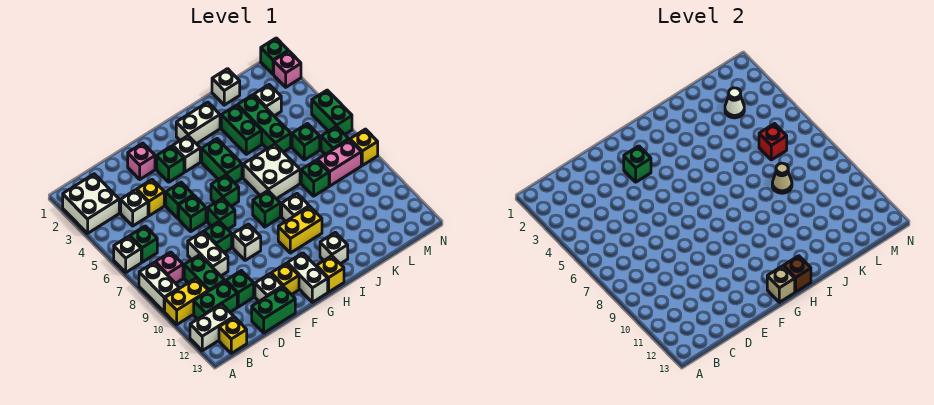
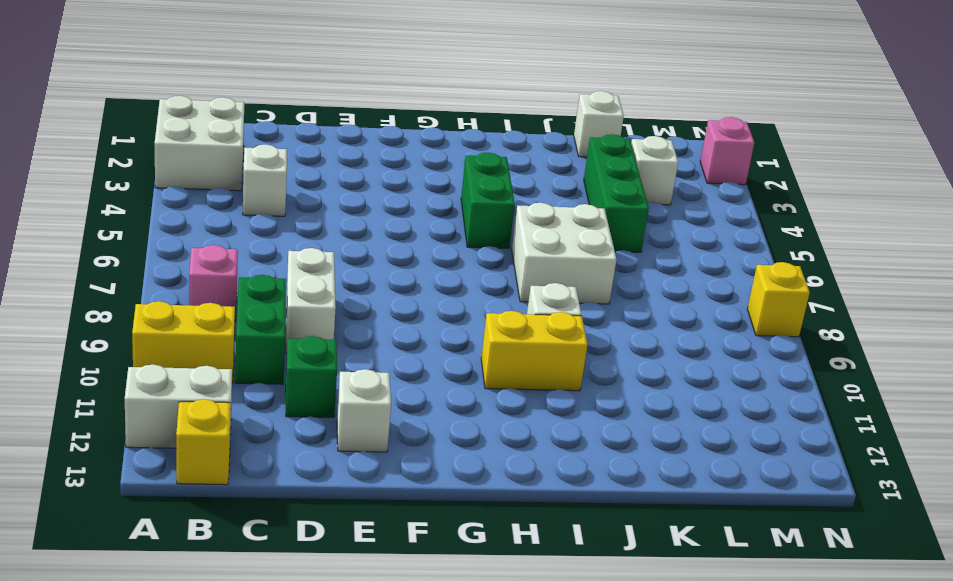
none -> white brick A6 level 1
none -> white brick A8:A9 level 1
none -> green brick B6 level 1
none -> green brick B11:C11 level 1

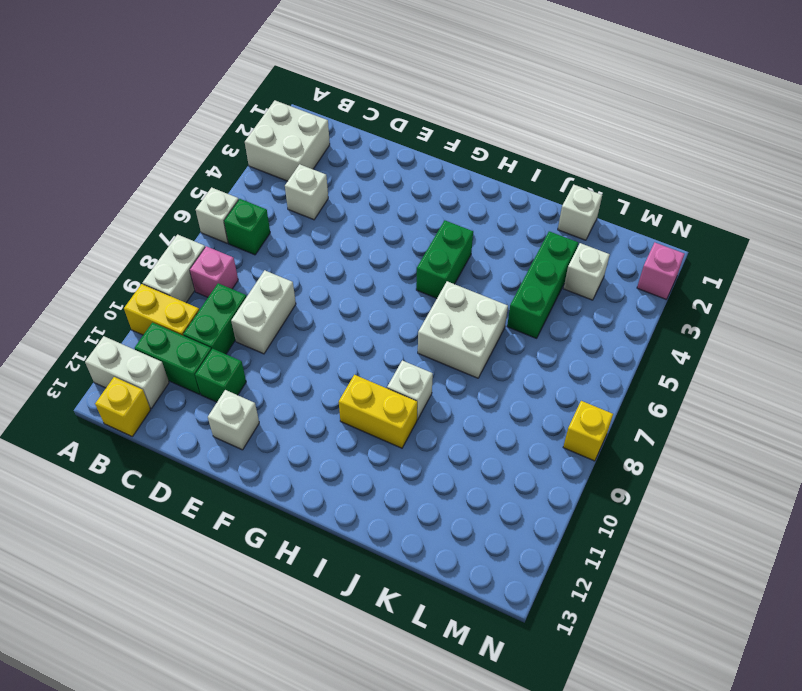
none -> yellow brick D4 level 1
none -> green brick D13:E13 level 1
none -> pink brick E2 level 1
none -> green brick E5 level 1

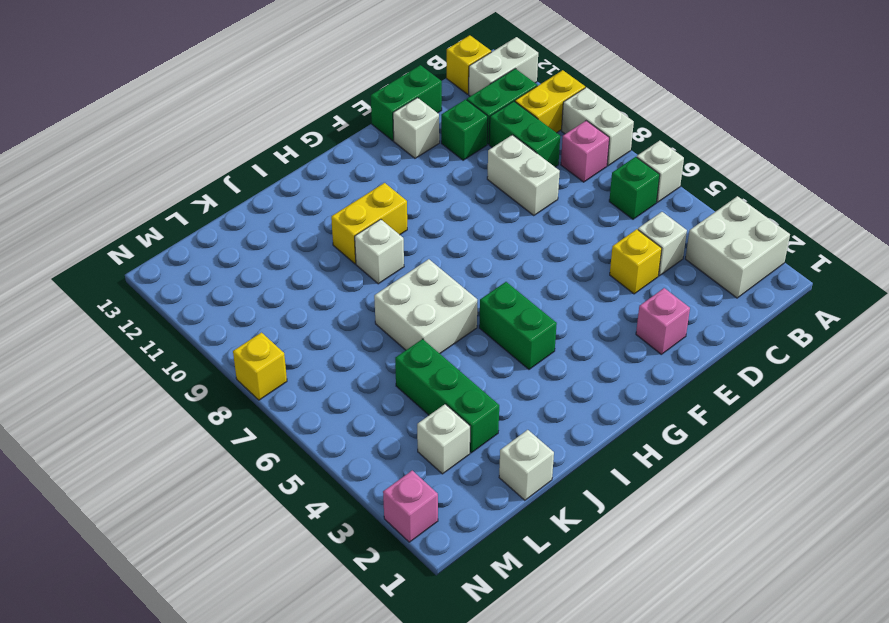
none -> green brick E5 level 1
none -> green brick E6 level 1
none -> green brick E8 level 1
none -> green brick F3 level 1

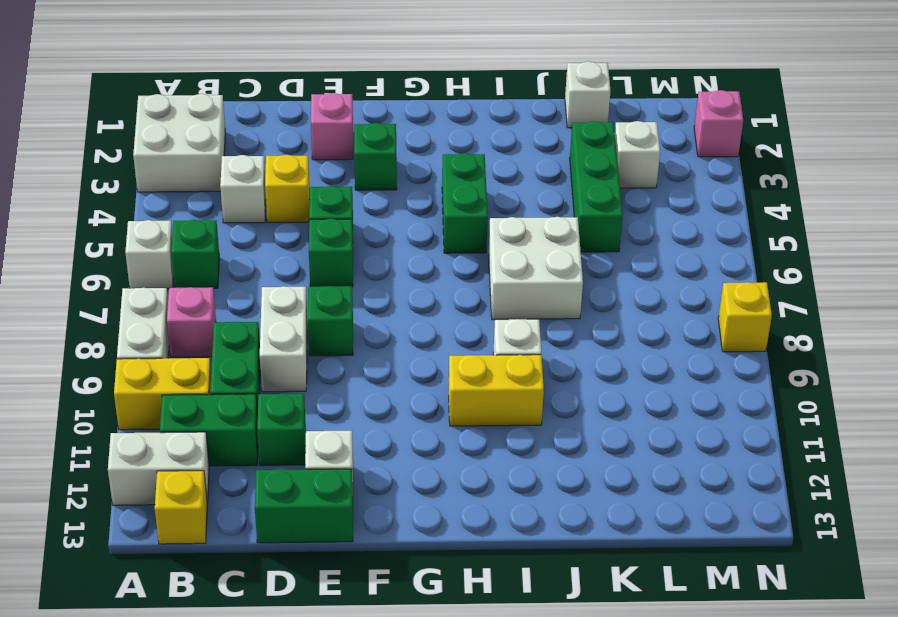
none -> green brick F7 level 1
none -> white brick F9 level 1
none -> yellow brick F12 level 1
none -> white brick G3 level 1

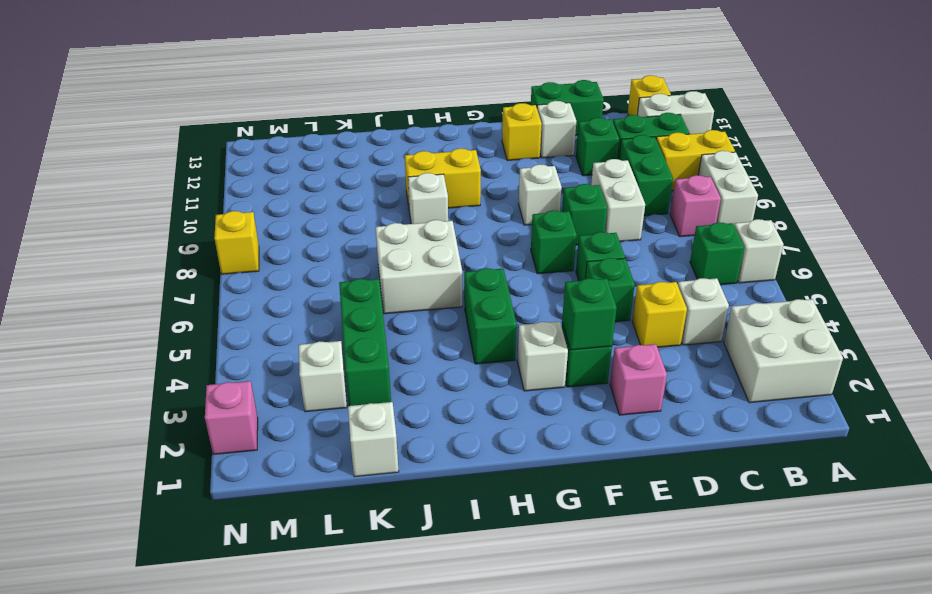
none -> green brick G6 level 1
none -> white brick G12:G13 level 1
none -> white brick H2:I2 level 1
none -> green brick H8 level 1

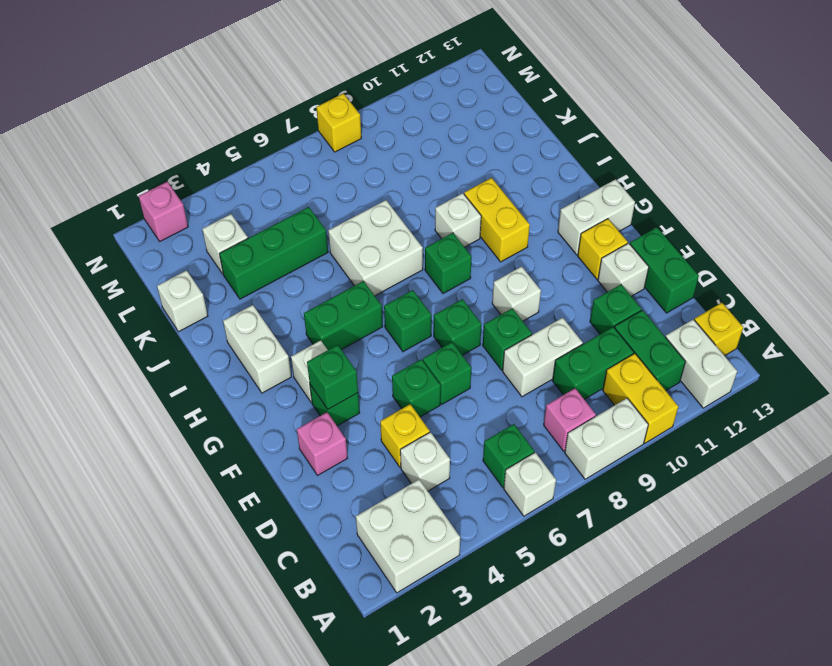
none -> yellow brick H13 level 1
none -> white brick I12 level 1
none -> green brick J3:J4 level 1
none -> green brick K8 level 1

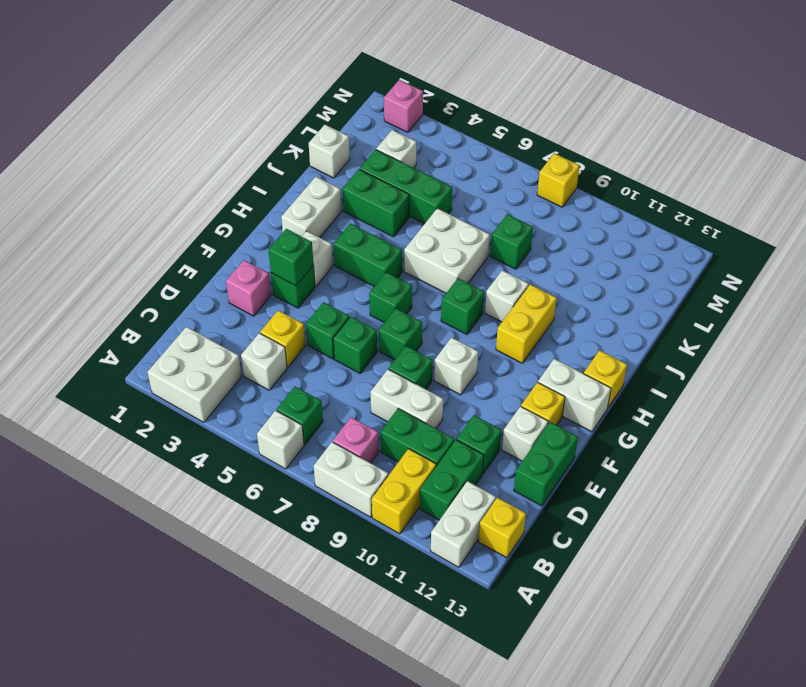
none -> white brick I12 level 1
none -> green brick L6 level 1
none -> pink brick L8:M8 level 1
none -> green brick M7 level 1

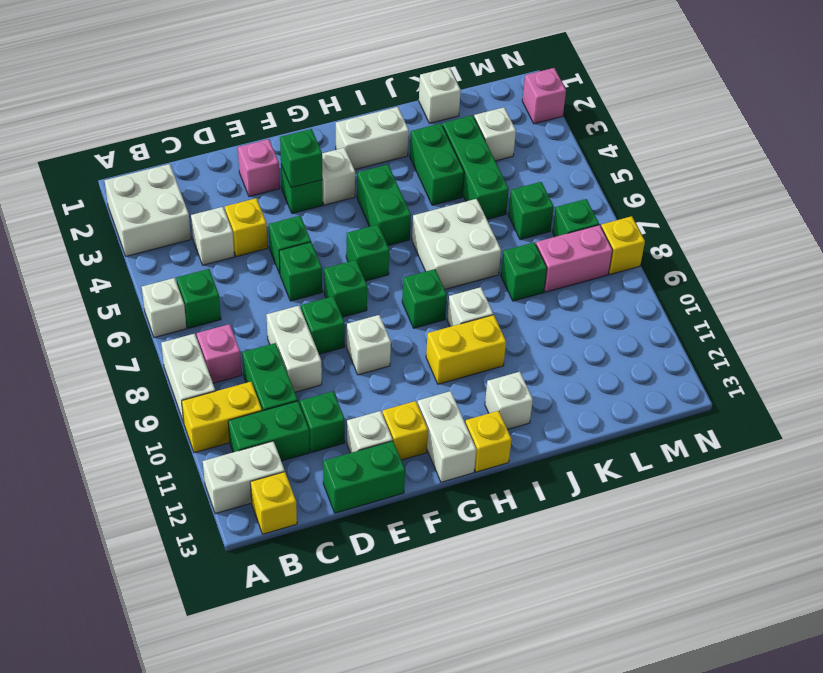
none -> green brick N1 level 1
none -> green brick N5:N6 level 1
none -> tan brick G13 level 2
none -> brown brick H13 level 2

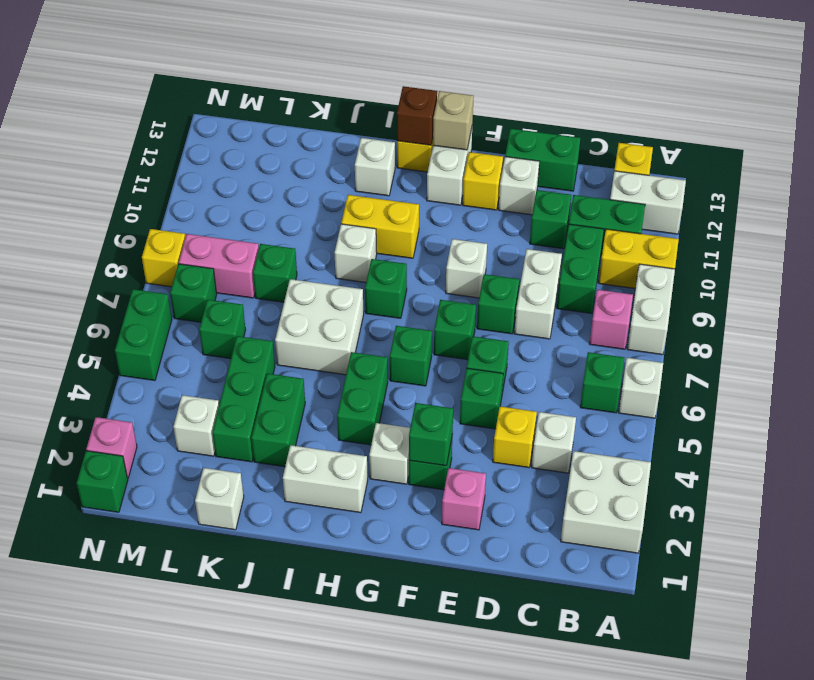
none -> tan cone K8 level 2
none -> white cone L3 level 2
none -> red brick L6 level 2

